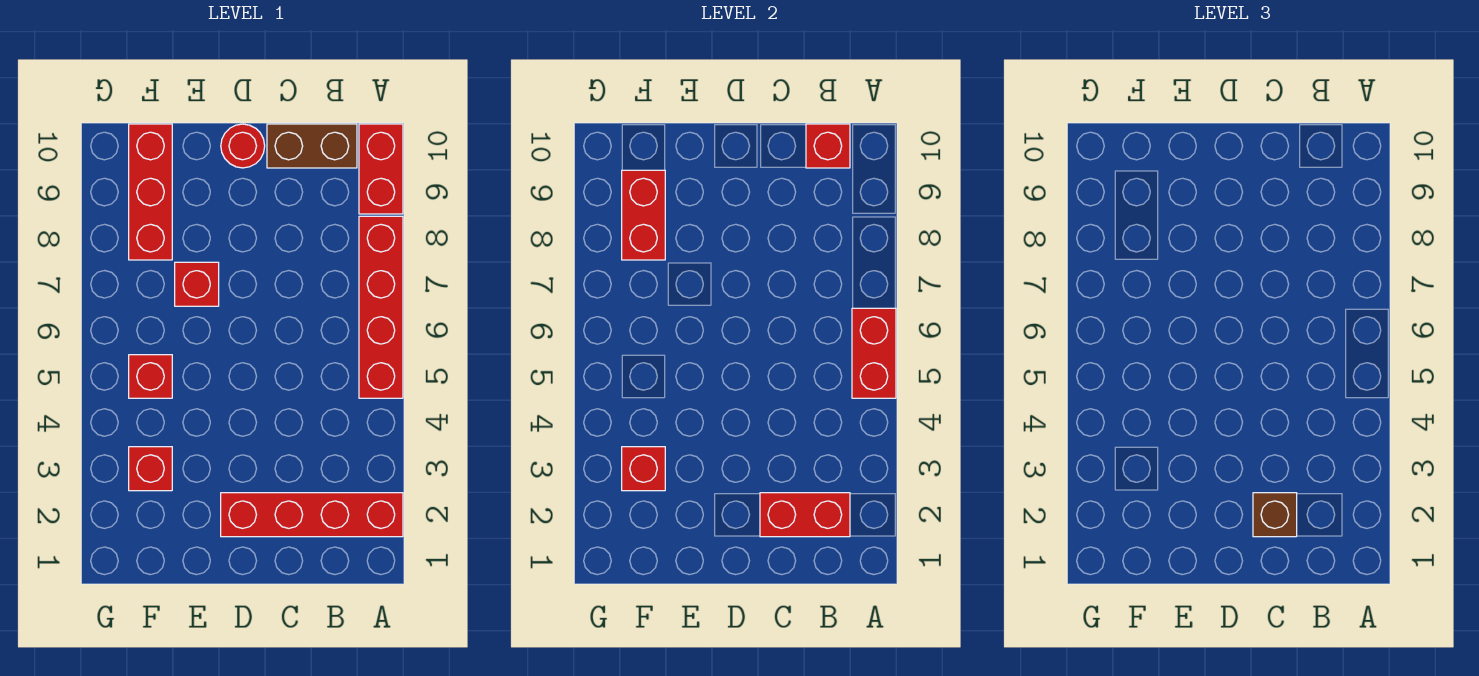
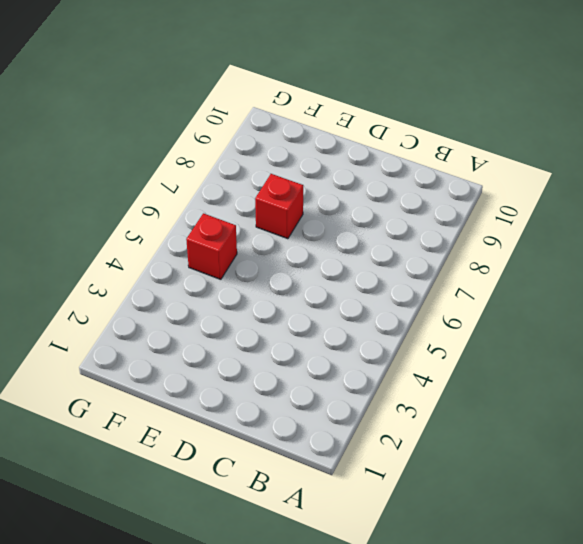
none -> red brick A2:D2 level 1
none -> red brick A5:A8 level 1
none -> red brick A9:A10 level 1

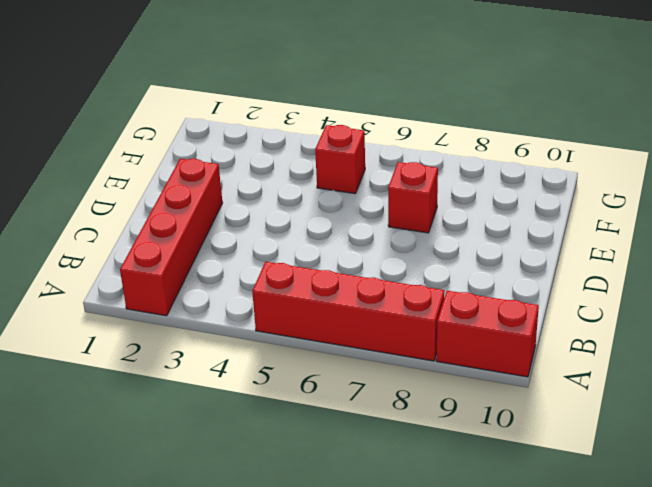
none -> brown brick B10:C10 level 1
none -> red round brick D10 level 1
none -> red brick F3 level 1

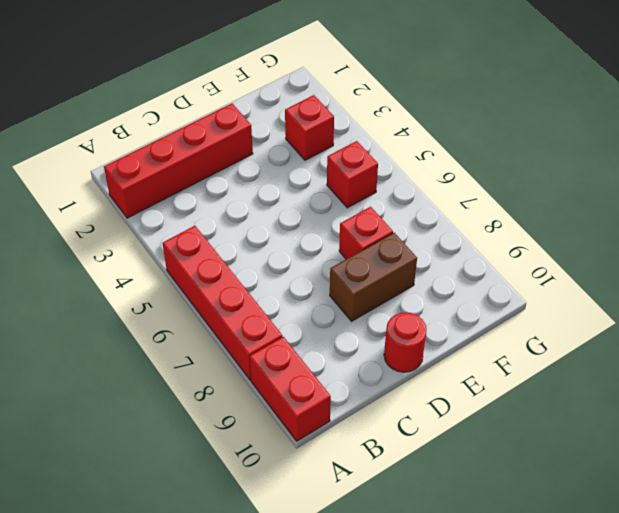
brown brick D8:E8 level 1 -> brown brick B10:C10 level 1
none -> red brick F8:F10 level 1
none -> red brick A5:A6 level 2
none -> red brick B2:C2 level 2

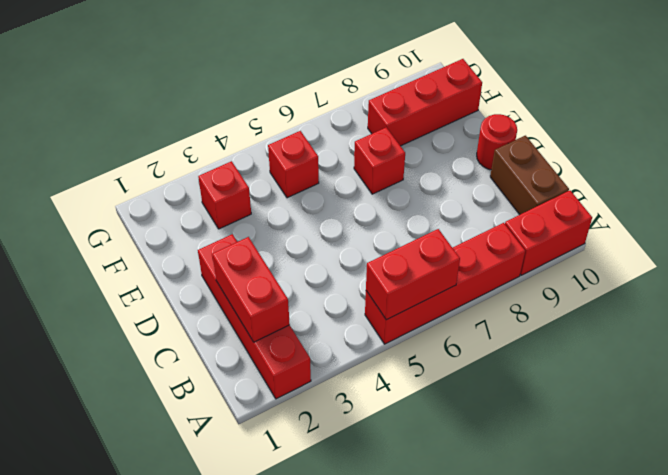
none -> red brick B10 level 2
none -> red brick F3 level 2
none -> red brick F8:F9 level 2

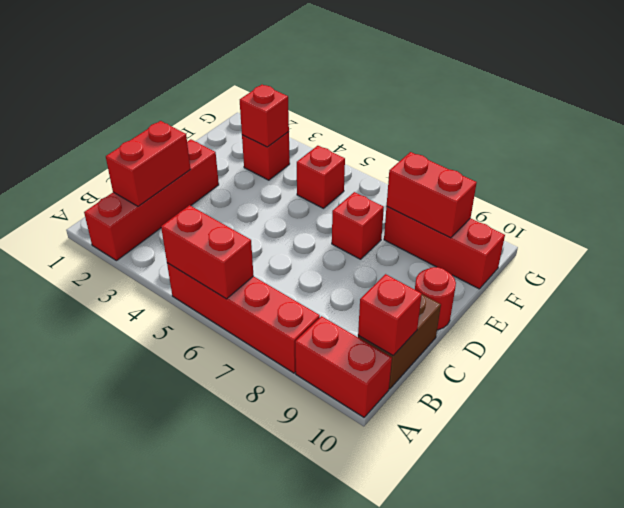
none -> brown brick C2 level 3

